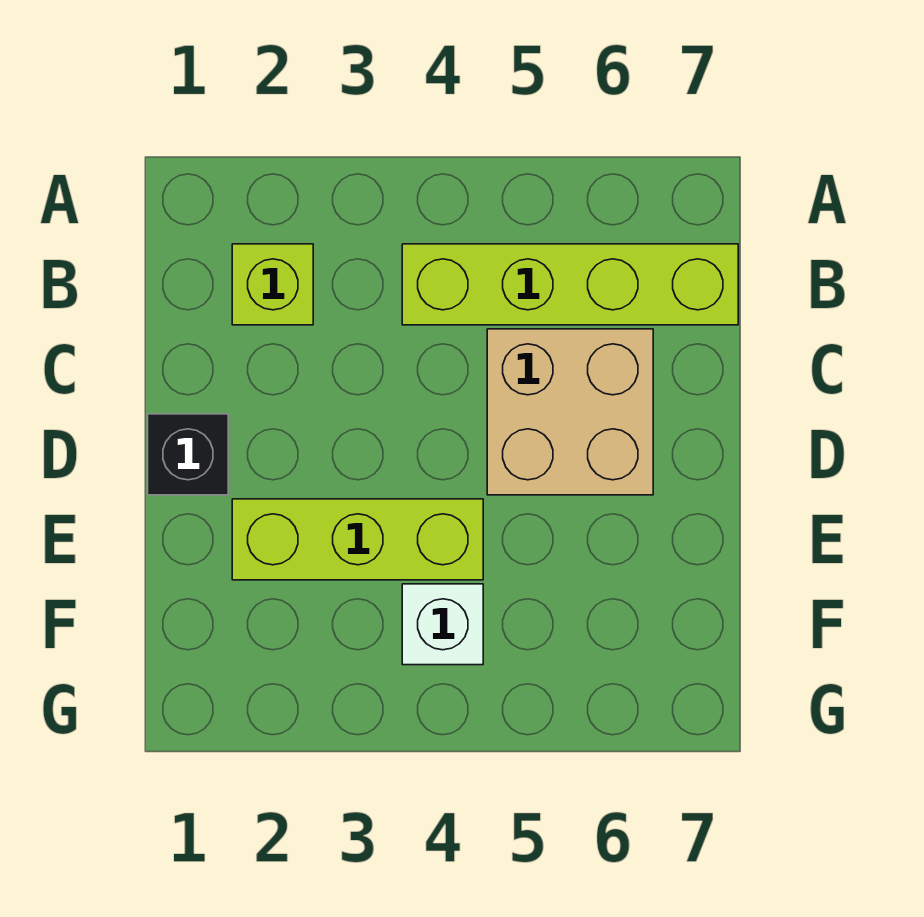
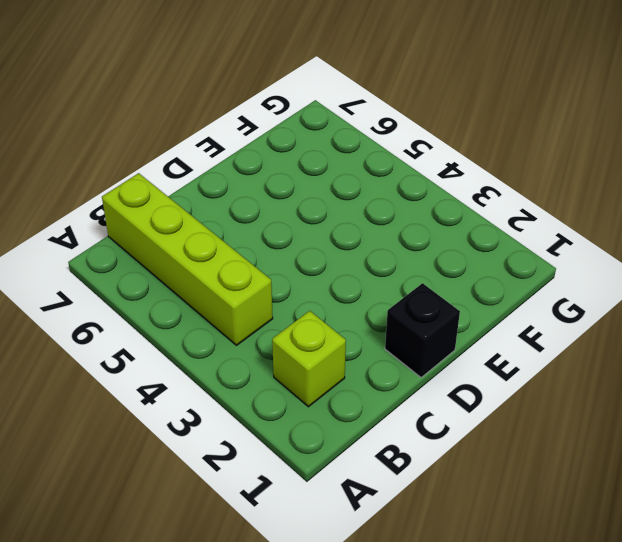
none -> tan brick C5:D6 level 1
none -> lime brick E2:E4 level 1

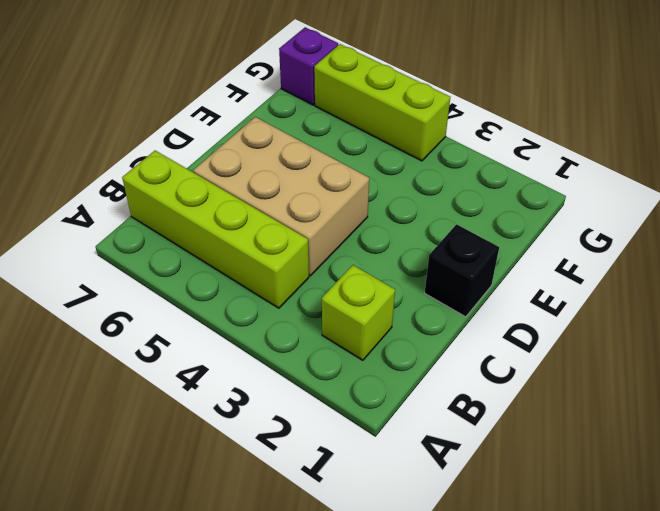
tan brick C4:D6 level 1 -> tan brick C5:D6 level 1
lime brick G4:G6 level 1 -> lime brick E2:E4 level 1
purple brick G7 level 1 -> none
none -> white brick F4 level 1

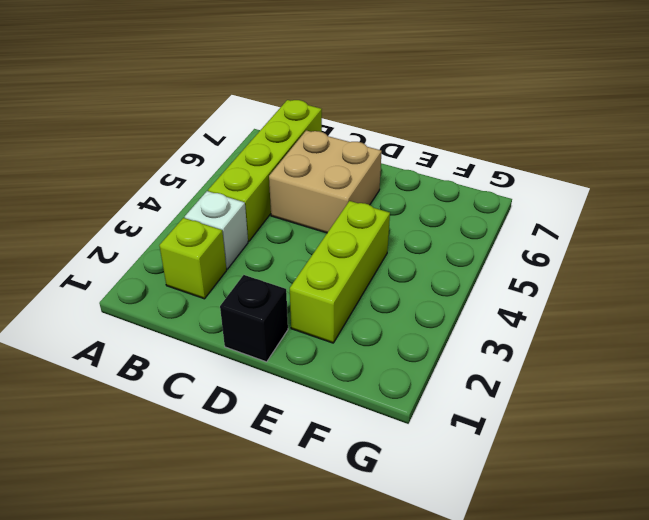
white brick B3 level 1 -> white brick F4 level 1

